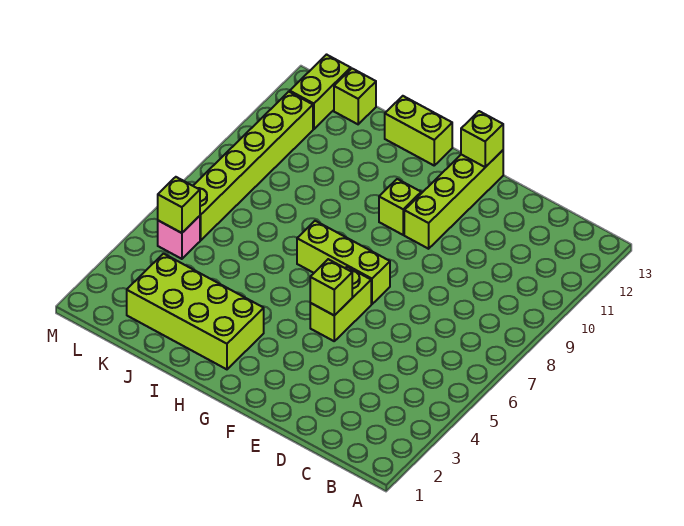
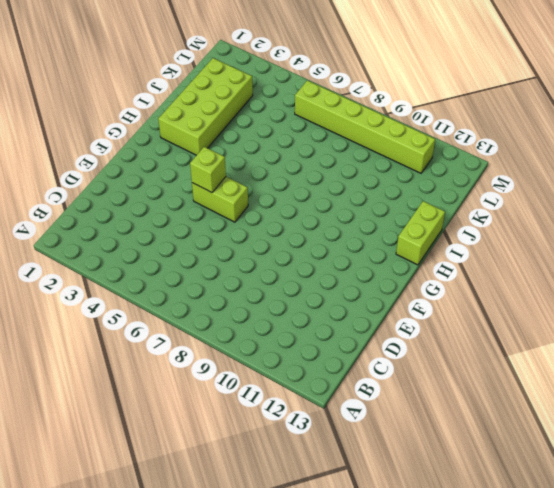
none -> lime brick F7:H7 level 1
none -> lime brick F10:F13 level 1
none -> lime brick G10 level 1

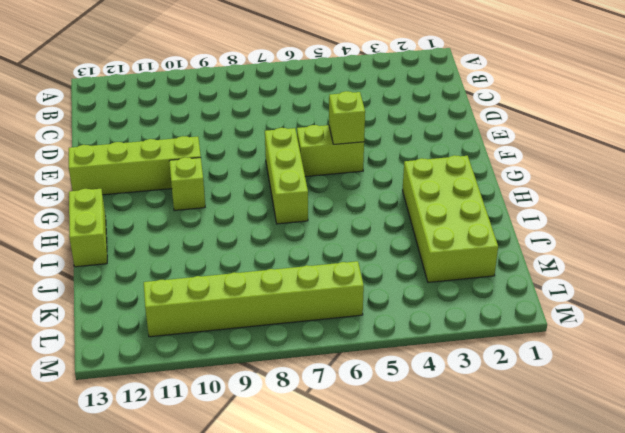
none -> lime brick K13 level 1
none -> pink brick L5 level 1
none -> lime brick L12:L13 level 1

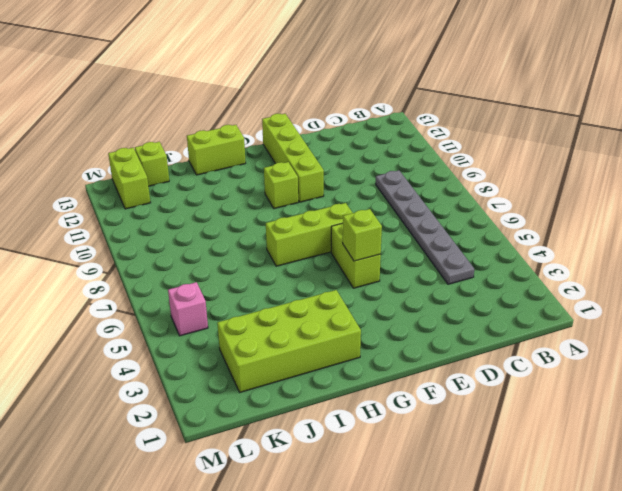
grey plate C4:C9 level 1 -> none
none -> lime brick L6:L11 level 1
none -> lime brick F13 level 2
none -> lime brick L5 level 2

